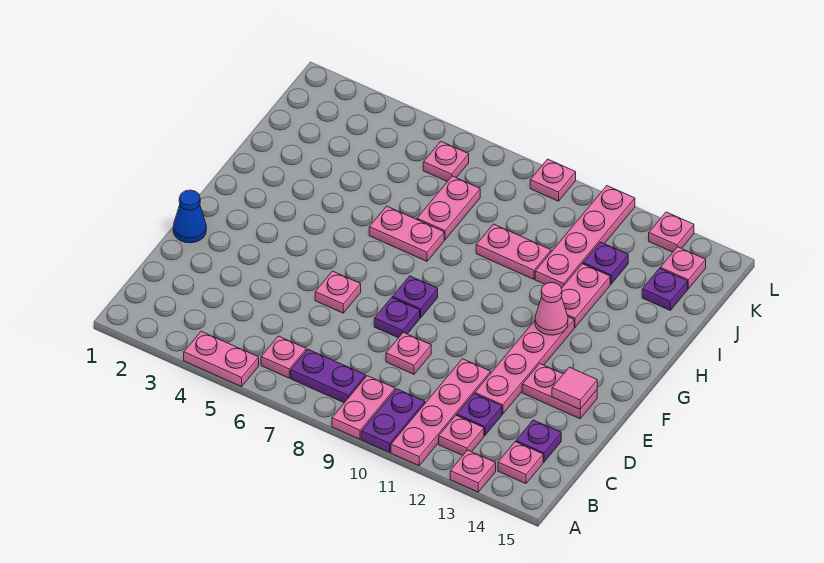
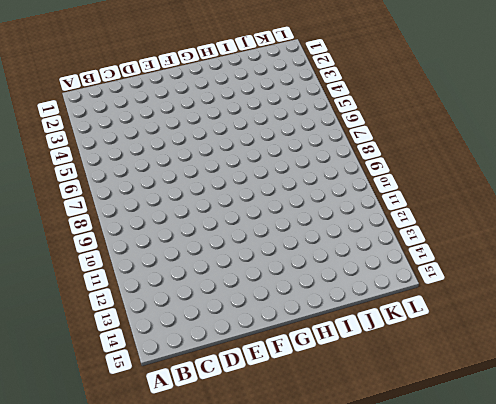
none -> pink plate A4:A5 level 1
none -> pink plate A9:B9 level 1
none -> purple plate A10:B10 level 1
none -> pink plate A11:D11 level 1

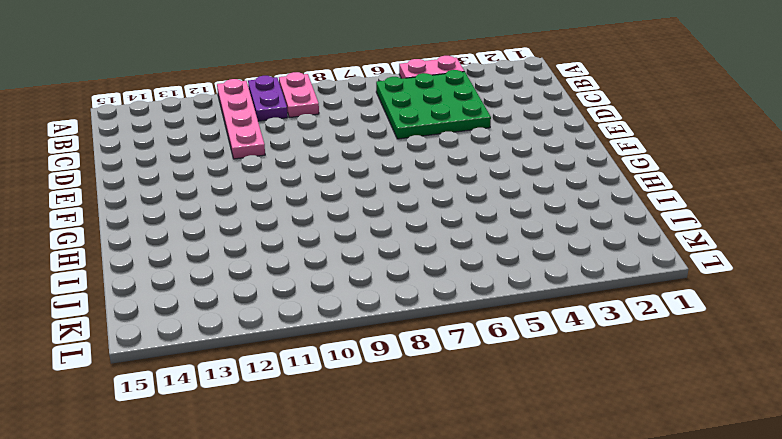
green plate B4:D6 level 1 -> pink plate B6 level 1
none -> pink plate A13 level 1
none -> purple plate B7:B8 level 1
none -> pink plate B12 level 1
none -> pink plate B14 level 1

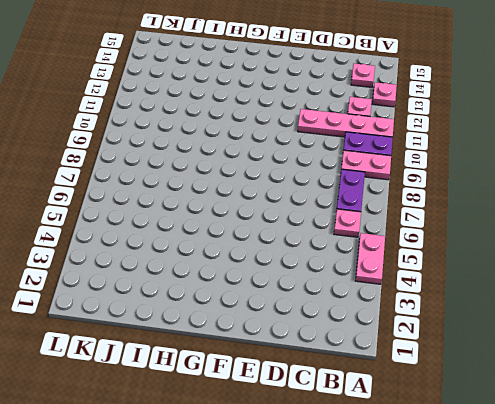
none -> purple plate C12 level 1
none -> purple plate C14 level 1
none -> pink plate D9 level 1
none -> pink plate D12:G12 level 1

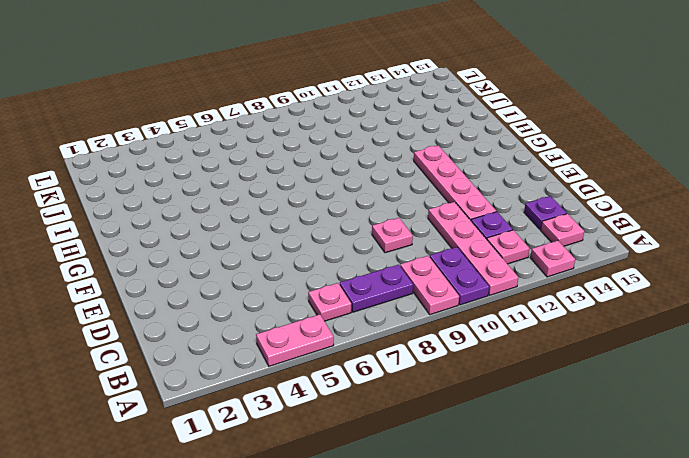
none -> blue cone E1 level 1
none -> pink plate E6 level 1
none -> purple plate E8 level 1
none -> pink plate E13:E14 level 1

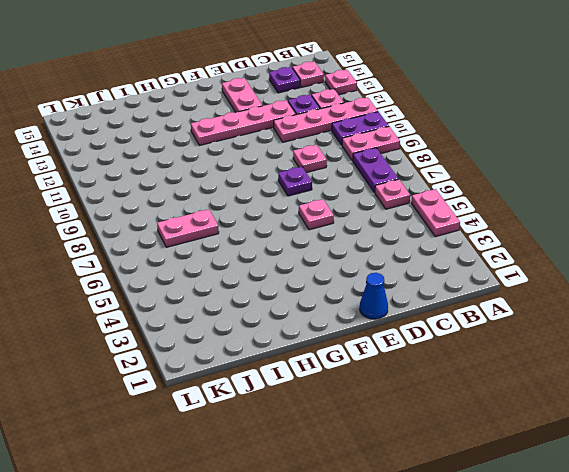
none -> purple plate F8 level 1
none -> pink plate H6:H7 level 1
none -> pink plate H12:I12 level 1
none -> pink plate I9:I10 level 1

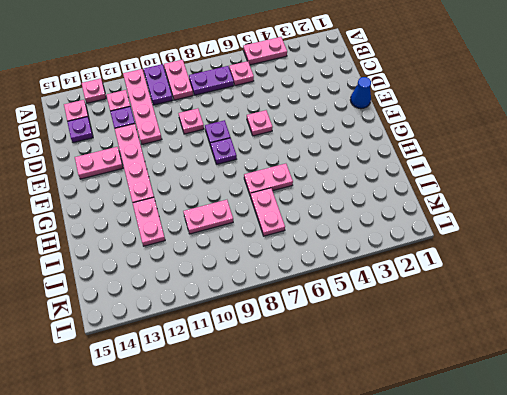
none -> pink plate I11:L11 level 1
none -> purple plate J12 level 1
none -> purple plate J14 level 1
none -> pink plate K6 level 1

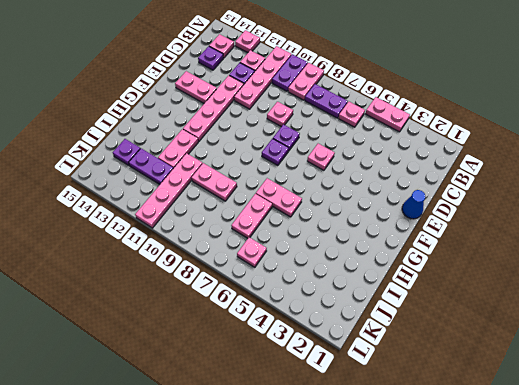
purple plate J12:J13 level 1 -> purple plate J12 level 1
none -> pink plate K14 level 1
none -> pink plate L9 level 1
none -> pink plate L13 level 1
none -> pink tile E14 level 2

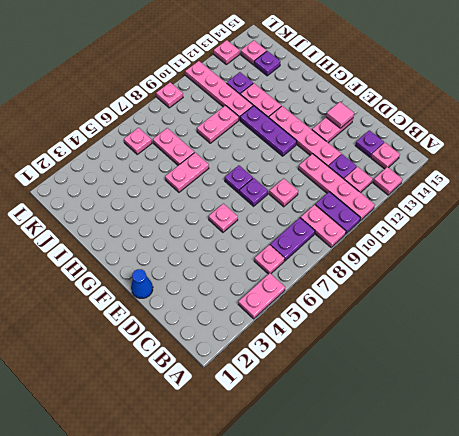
purple plate F11:H11 level 1 -> none
none -> pink cone G12 level 2

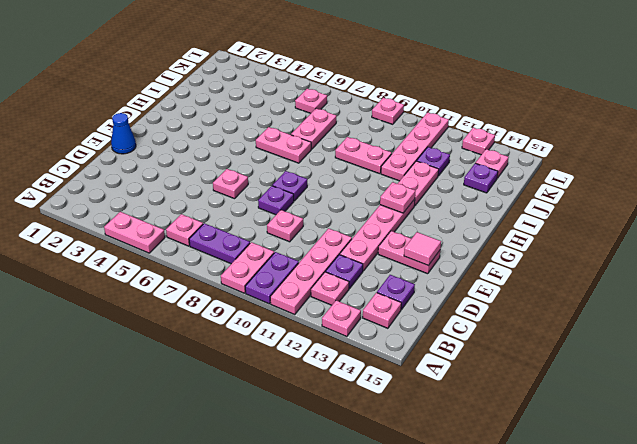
pink plate G12 level 2 -> pink cone G12 level 2

